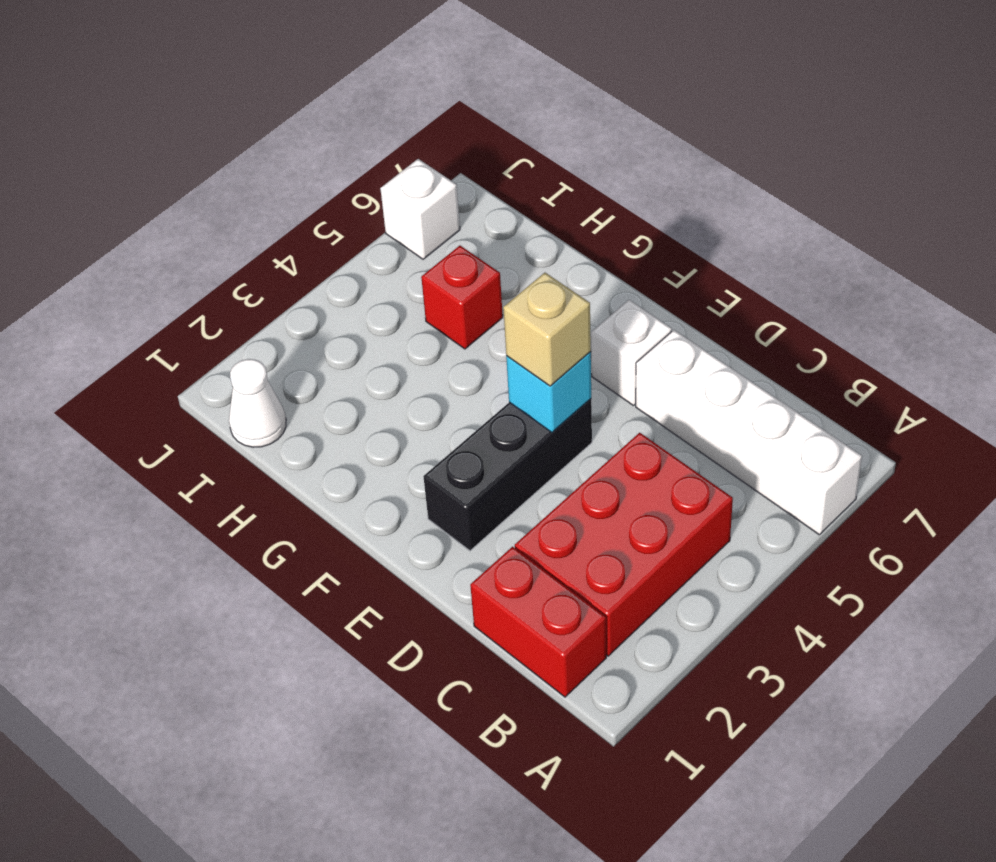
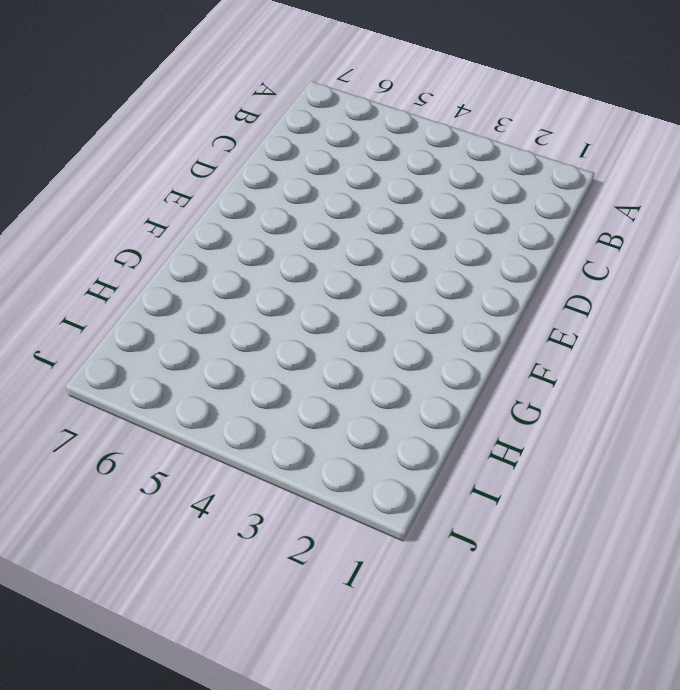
none -> white brick A6:D6 level 1
none -> red brick B1:C1 level 1

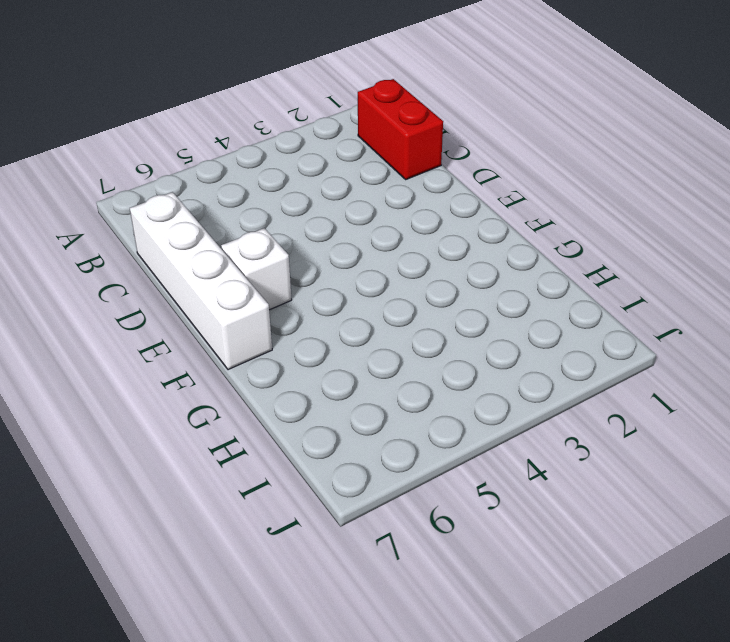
white brick C7:F7 level 1 -> white brick A6:D6 level 1
none -> red brick B2:C4 level 1
none -> black brick E2:E4 level 1

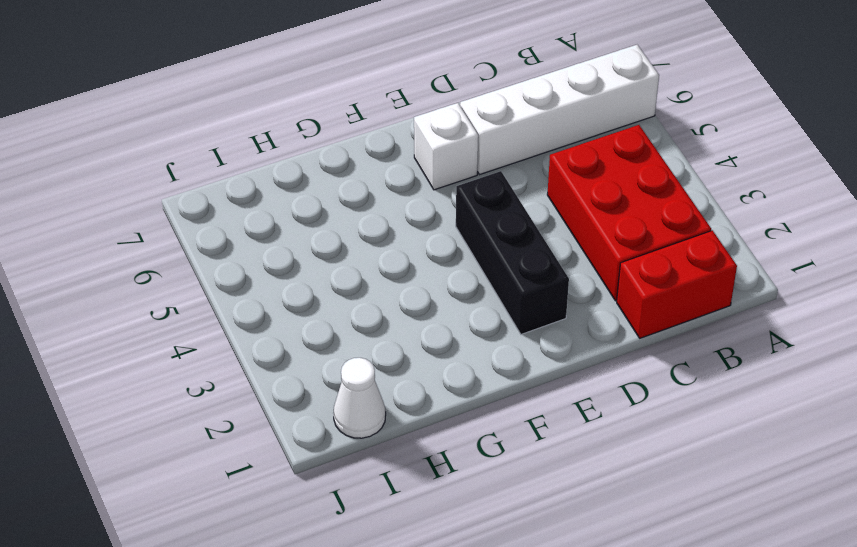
none -> red brick H5 level 1
none -> white brick J6 level 1

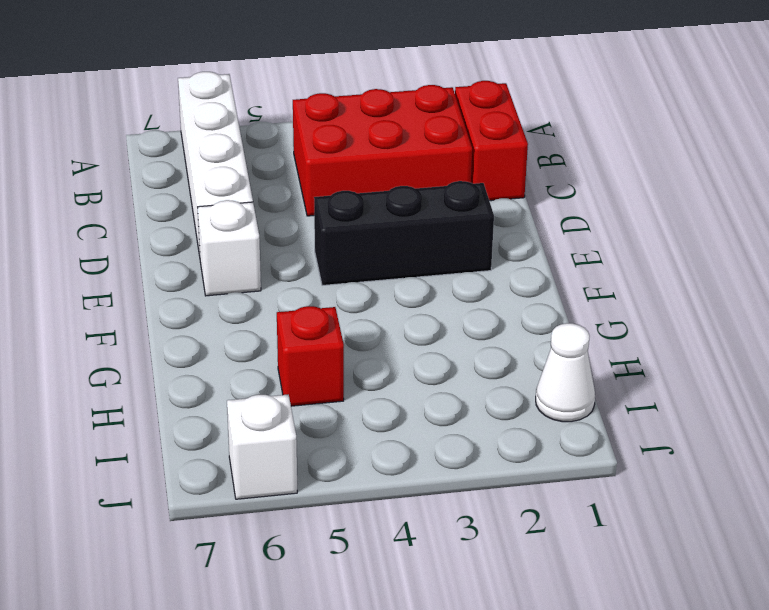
none -> cyan brick E4 level 2
none -> tan brick E4 level 3

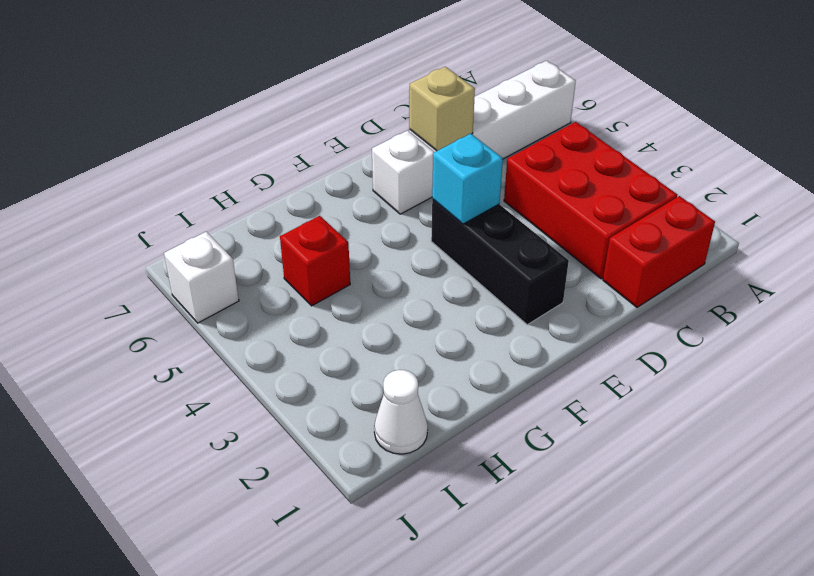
tan brick D6 level 2 -> tan brick E4 level 3

